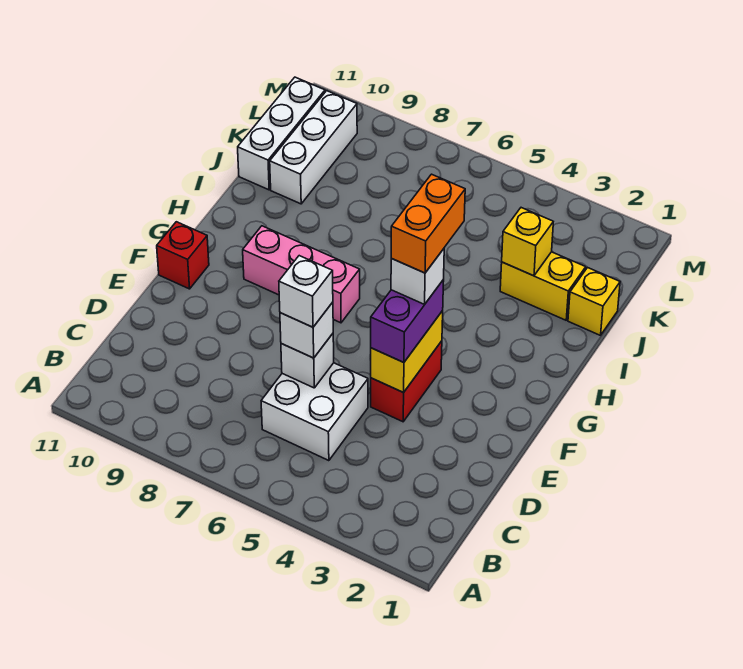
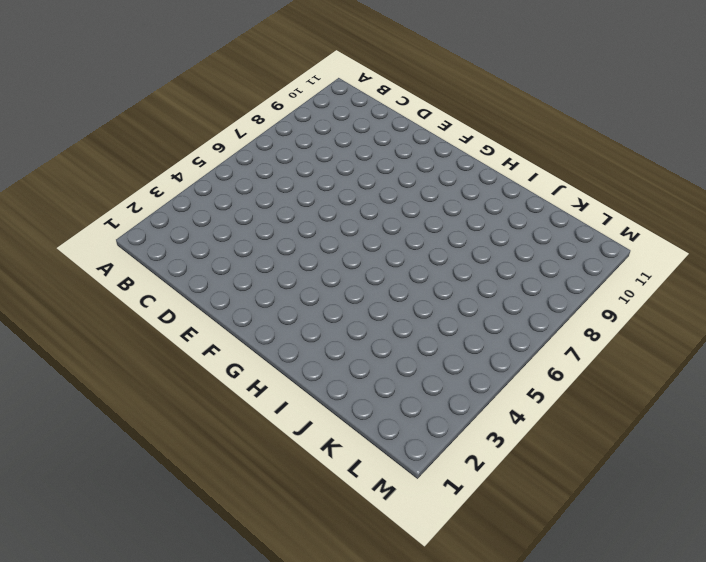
none -> white brick C5:D6 level 1
none -> red brick E4:F4 level 1
none -> red brick F11 level 1

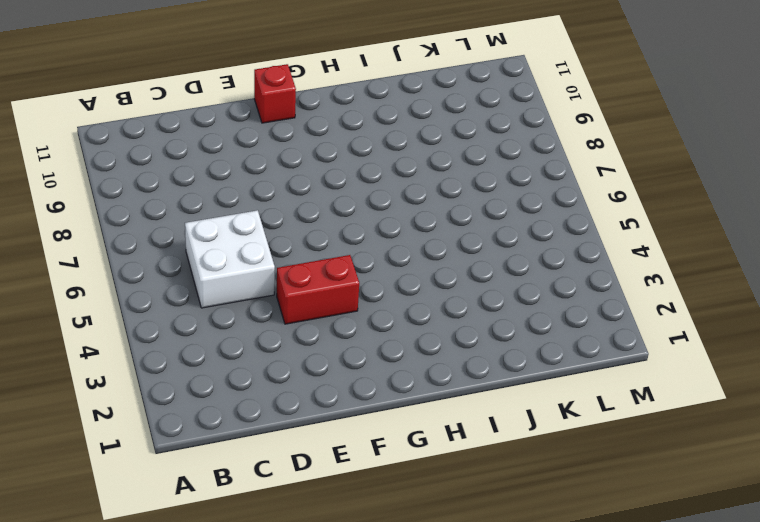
none -> pink brick G7:G9 level 1
none -> yellow brick J1 level 1
none -> yellow brick J2:J3 level 1

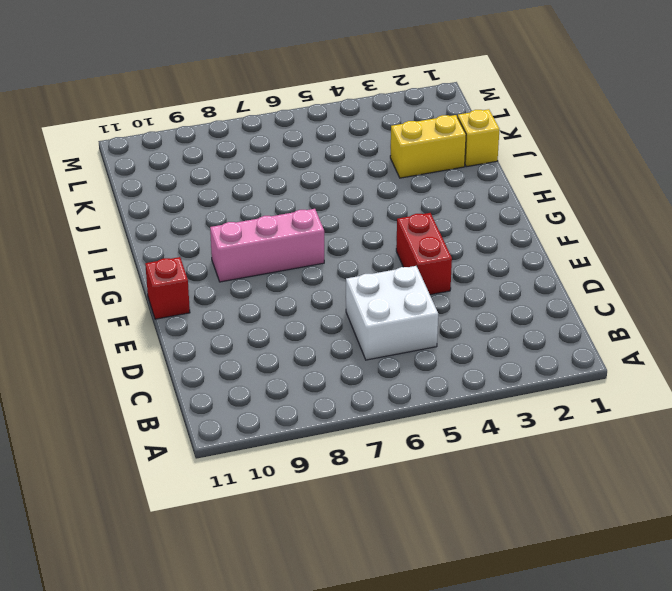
none -> white brick J10:L10 level 1
none -> white brick J11:L11 level 1
none -> white brick D6 level 2

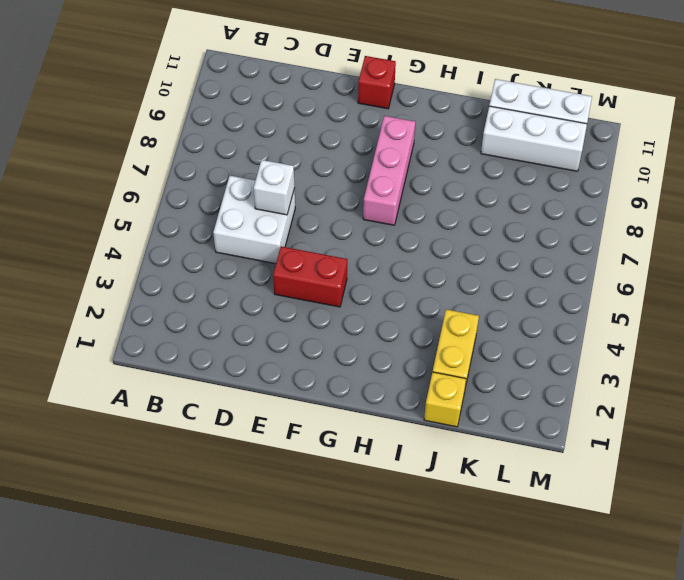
none -> yellow brick E4:F4 level 2
none -> yellow brick J3 level 2
none -> white brick D6 level 3

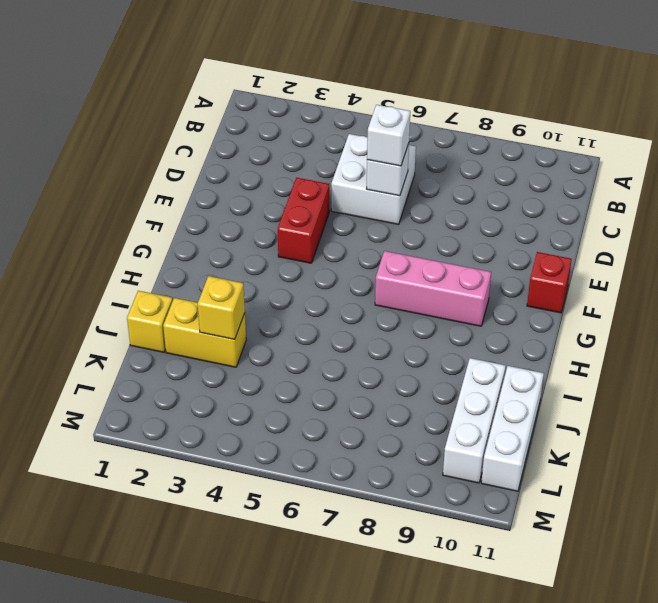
none -> yellow brick E4:F4 level 2
none -> purple brick E4:F4 level 3
none -> white brick D6 level 4

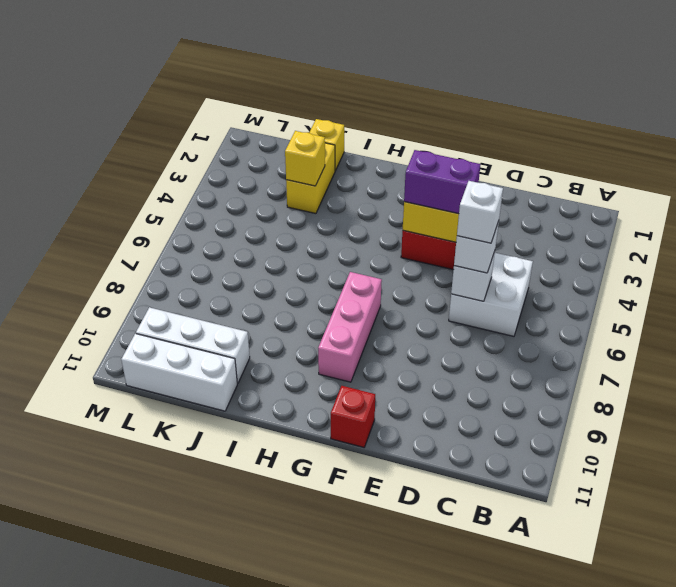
none -> white brick F4 level 4
none -> orange brick F4:G4 level 5

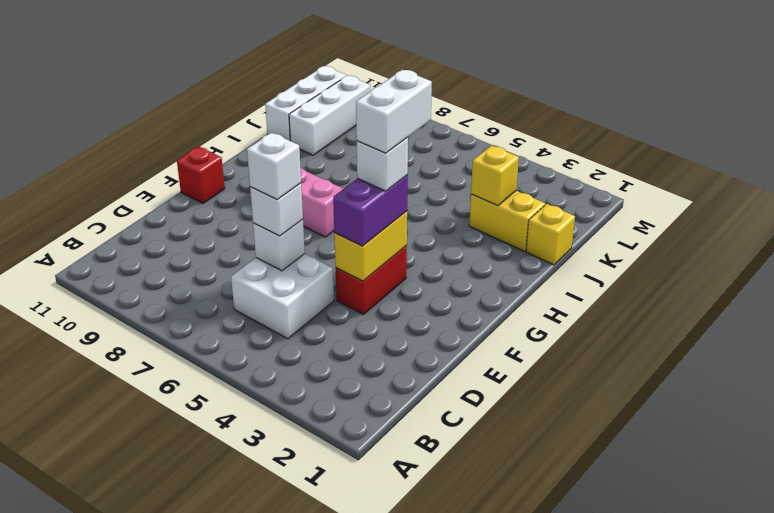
white brick F4:G4 level 5 -> orange brick F4:G4 level 5

